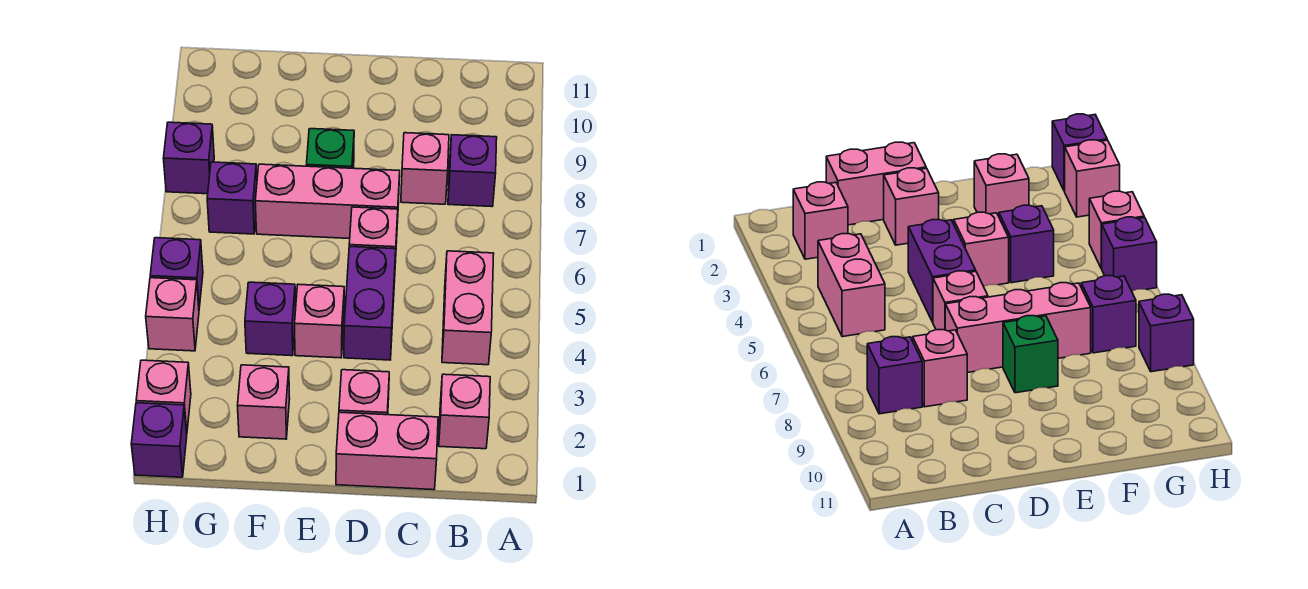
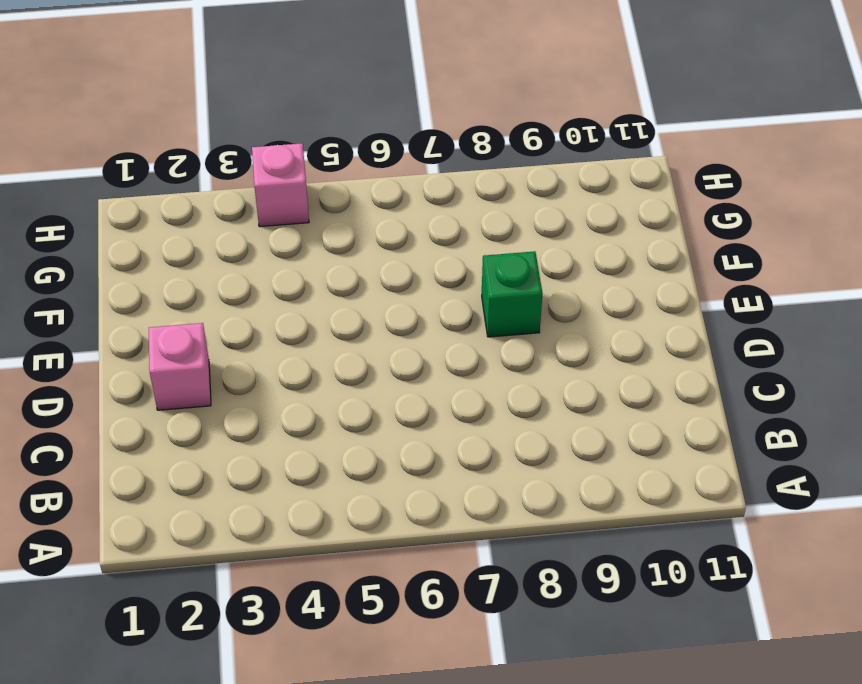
none -> pink brick B2 level 1
none -> pink brick B4:B5 level 1
none -> purple brick B8 level 1

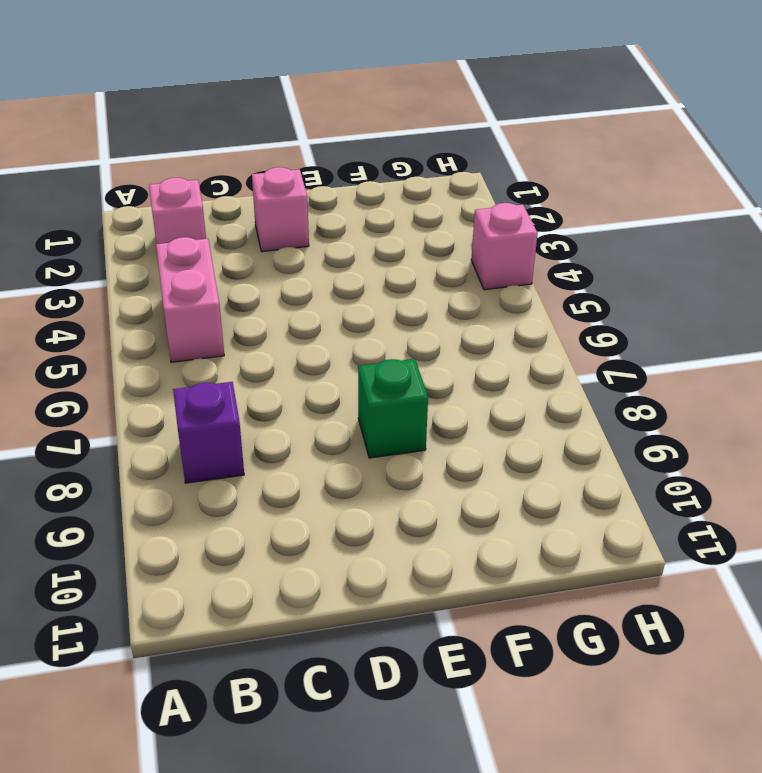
none -> pink brick C1:D1 level 1
none -> pink brick C8 level 1
none -> purple brick D4:D5 level 1

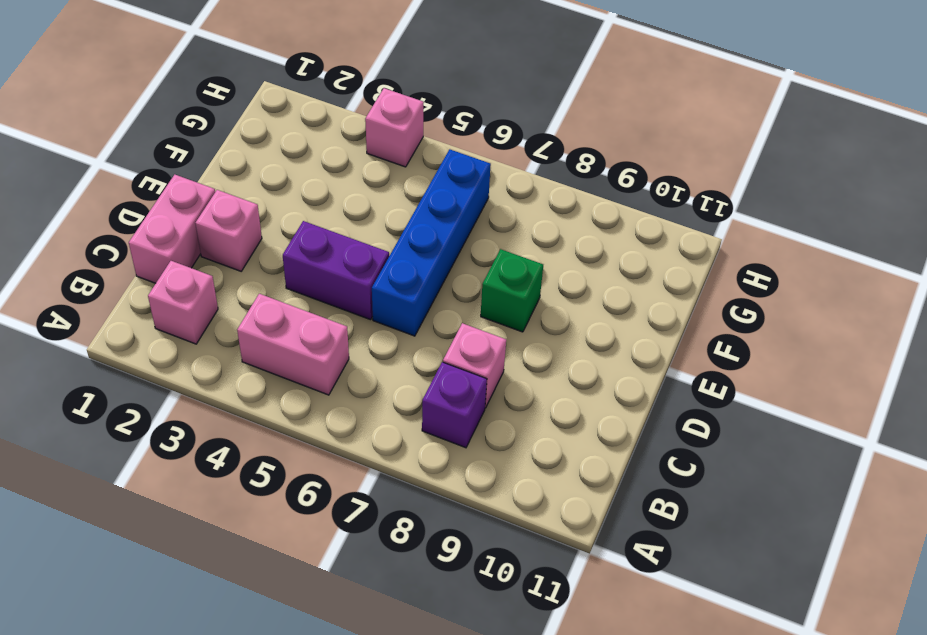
blue brick D6:G6 level 1 -> pink brick D6 level 1
none -> pink brick D7:F7 level 1
none -> pink brick E4 level 1
none -> pink brick F2 level 1

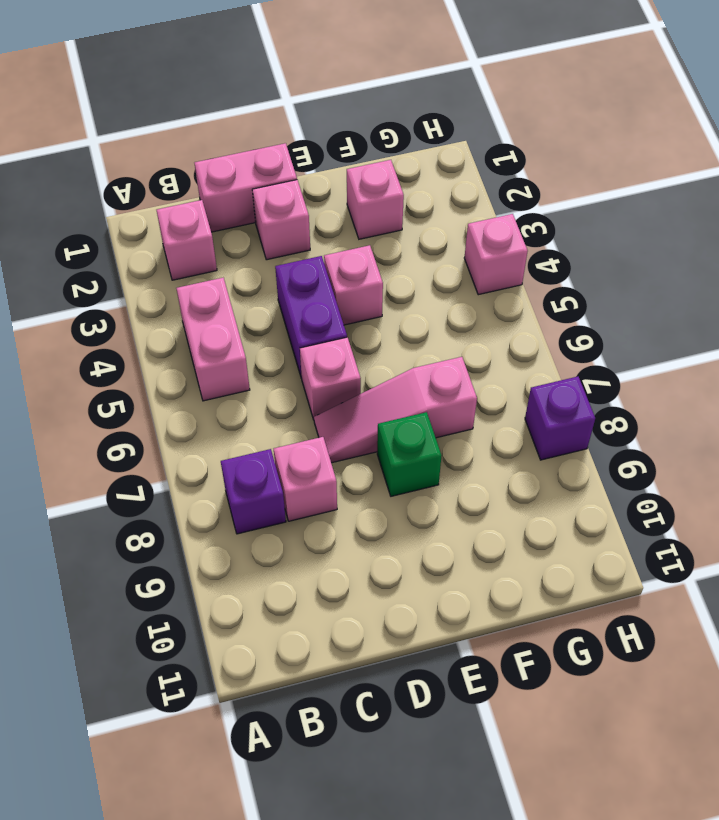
pink slope D7:F7 level 1 top F -> pink brick D7:F7 level 1
none -> purple brick F4 level 1
none -> purple brick G7 level 1
none -> purple brick H1 level 1

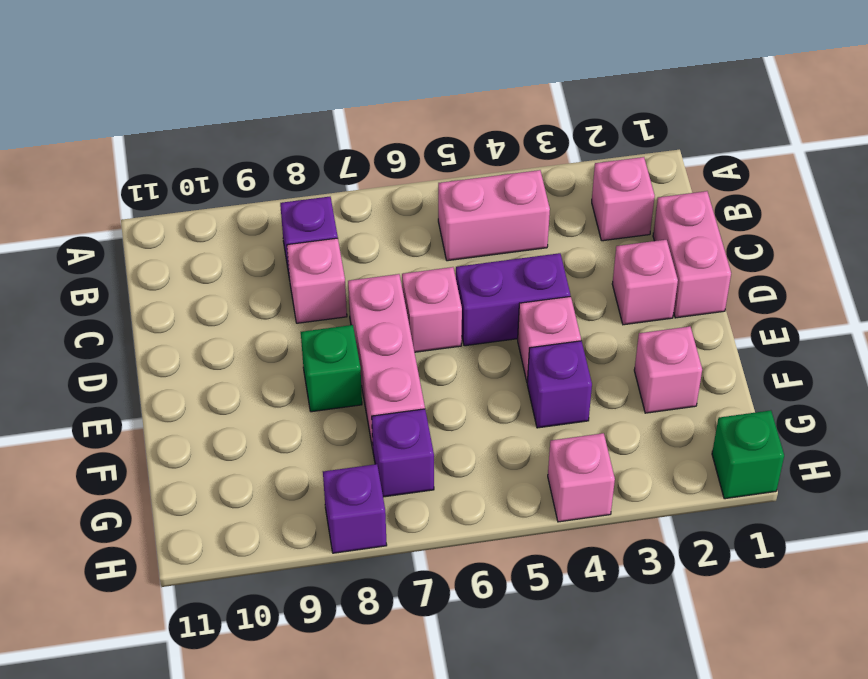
green brick H1 level 1 -> purple brick H1 level 1
none -> pink brick H2 level 1
none -> purple brick H5 level 1

